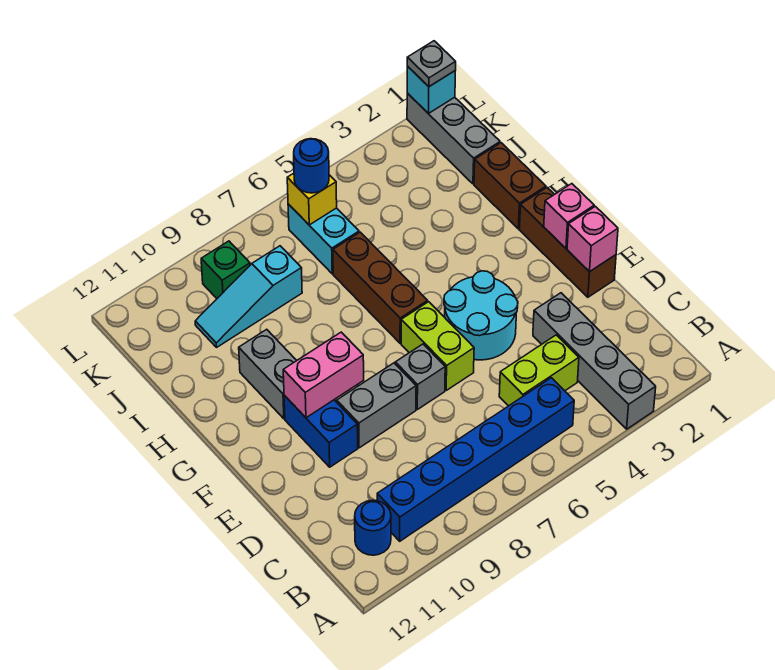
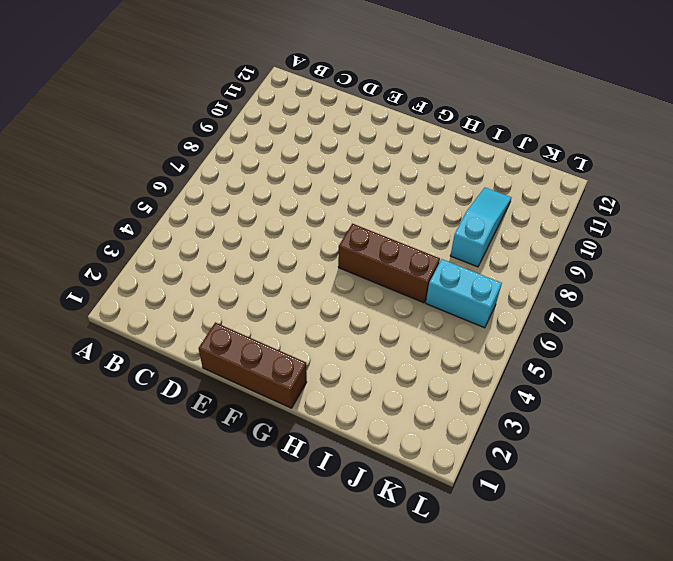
none -> grey brick A3:D3 level 1
none -> blue brick B5:B10 level 1
none -> blue round brick B11 level 1

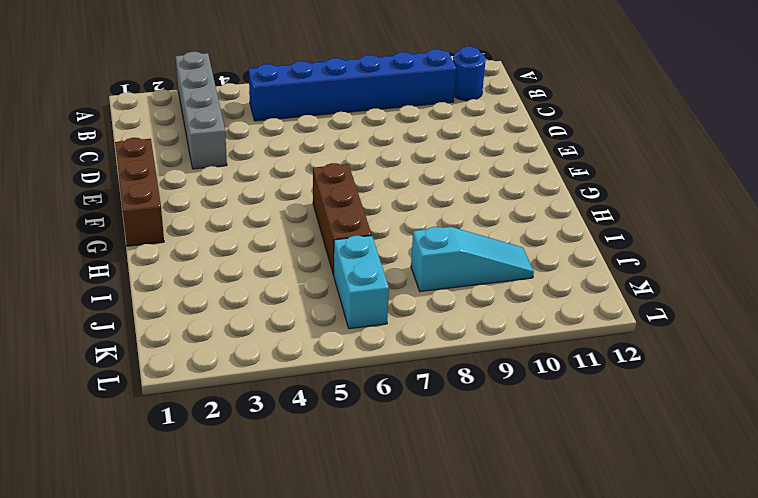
none -> lime brick C4:C5 level 1
none -> cyan round brick E4:F5 level 1
none -> lime brick E6:F6 level 1

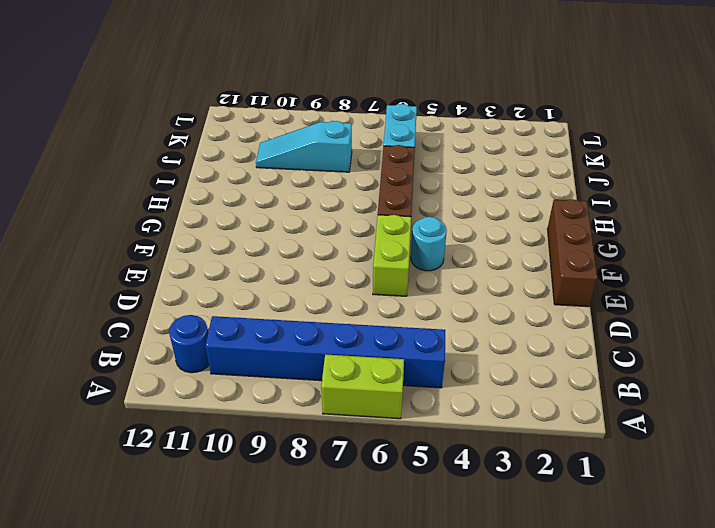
lime brick A6:A7 level 1 -> lime brick C4:C5 level 1
cyan round brick F5 level 1 -> cyan round brick E4:F5 level 1
none -> grey brick A3:D3 level 1
none -> grey brick E7 level 1
none -> grey brick E8:E9 level 1

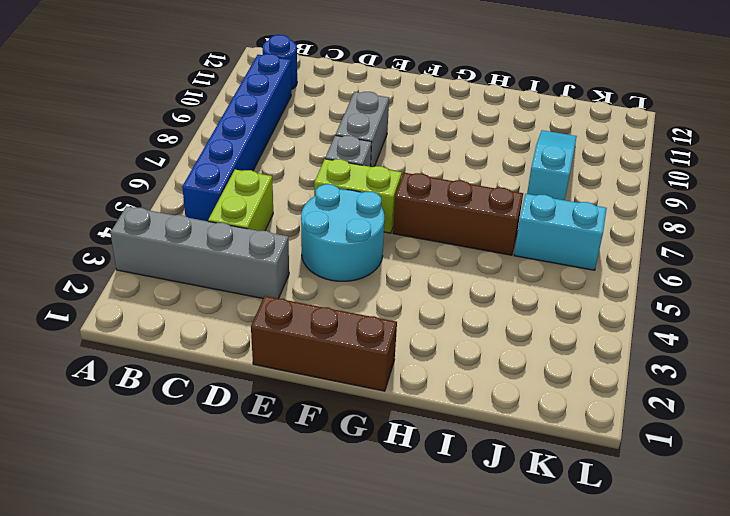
none -> blue brick E10:F10 level 1
none -> grey brick G10:H10 level 1
none -> brown brick H1:I1 level 1

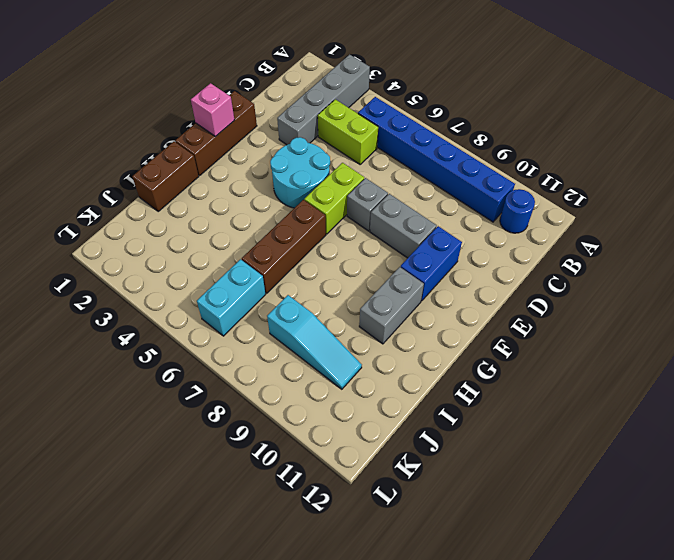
none -> grey brick J1:L1 level 1
none -> green brick K9 level 1
none -> pink brick E1 level 2

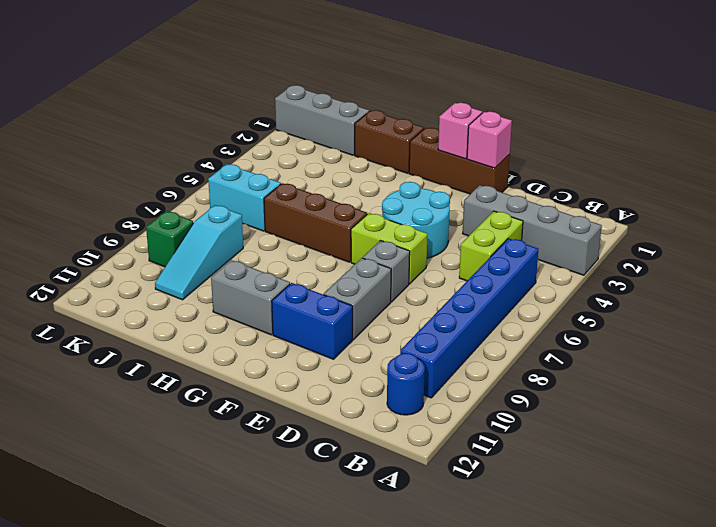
none -> pink brick F9:F10 level 2
none -> yellow brick K6 level 2
none -> cyan brick L1 level 2

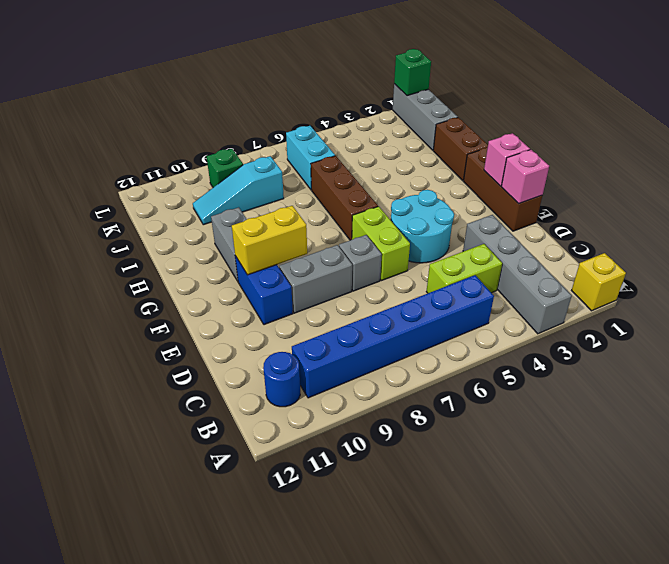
yellow brick A1 level 1 -> yellow brick K6 level 2
yellow brick F9:F10 level 2 -> pink brick F9:F10 level 2
green brick L1 level 2 -> cyan brick L1 level 2
none -> blue round brick K6 level 3
none -> grey plate L1 level 3

